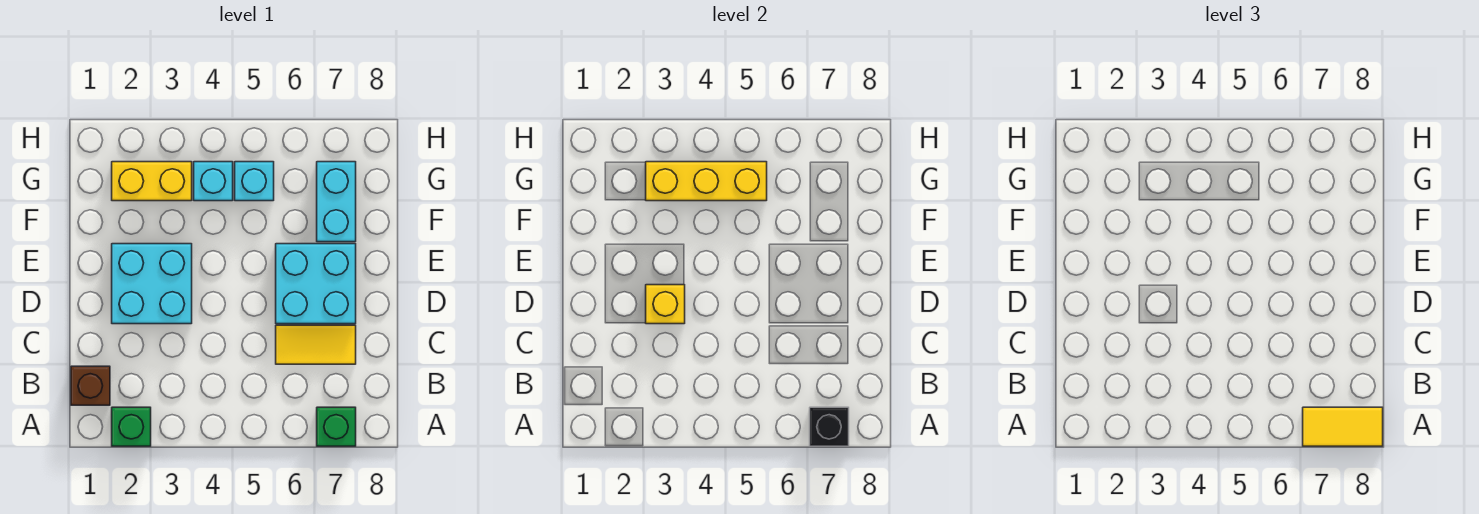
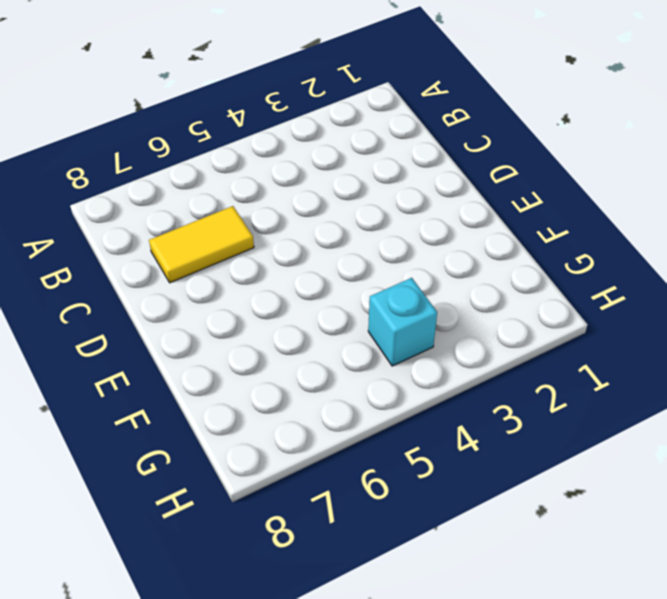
none -> green brick A2 level 1
none -> green brick A7 level 1
none -> brown brick B1 level 1

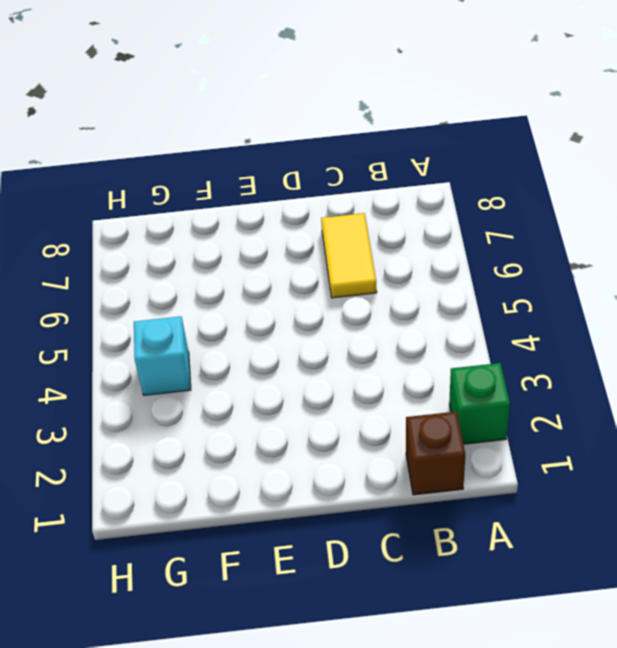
none -> green brick A7 level 1
none -> cyan brick D2:E3 level 1
none -> cyan brick D6:E7 level 1

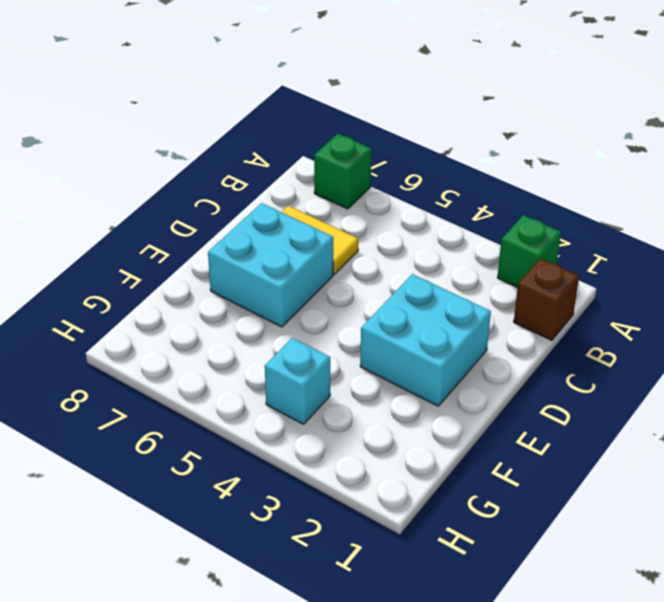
none -> cyan brick F7:G7 level 1
none -> yellow brick G2:G3 level 1
none -> cyan brick G5 level 1

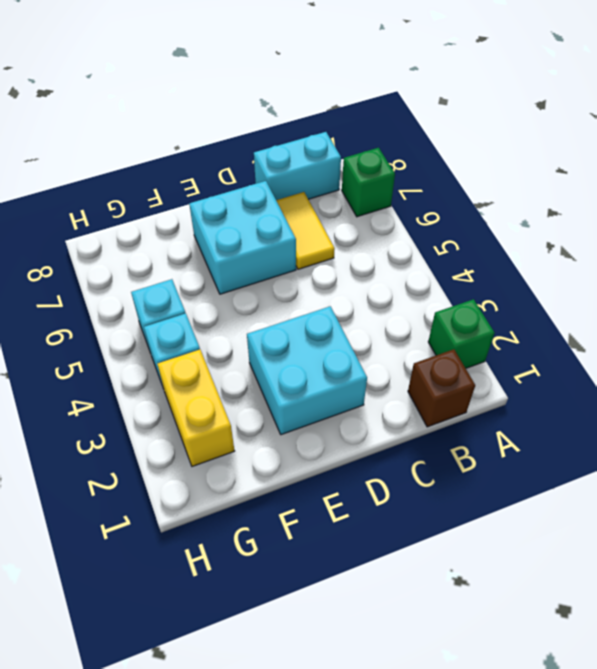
cyan brick B8:C8 level 1 -> cyan brick F7:G7 level 1
none -> black brick A7 level 2
none -> yellow brick D3 level 2
none -> yellow brick G3:G5 level 2

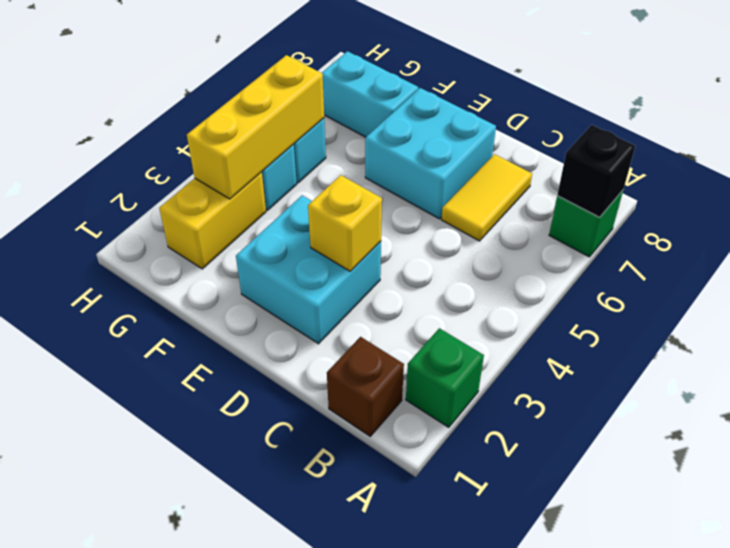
none -> yellow tile A7:A8 level 3

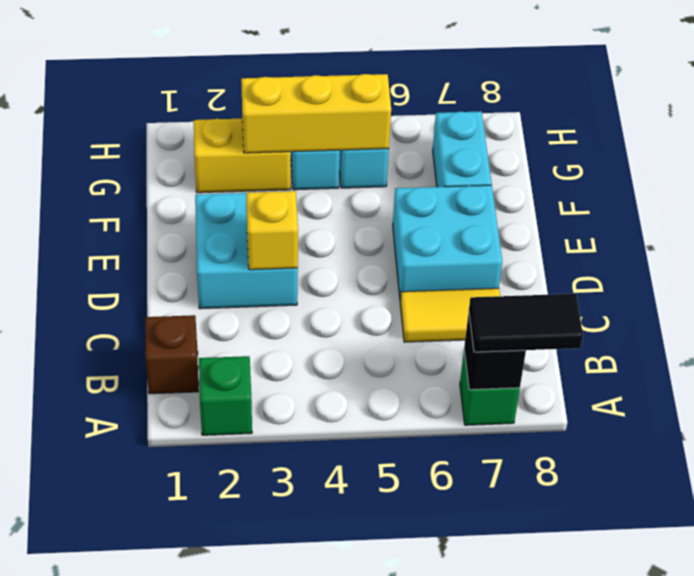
black tile A7:A8 level 3 -> yellow tile A7:A8 level 3

